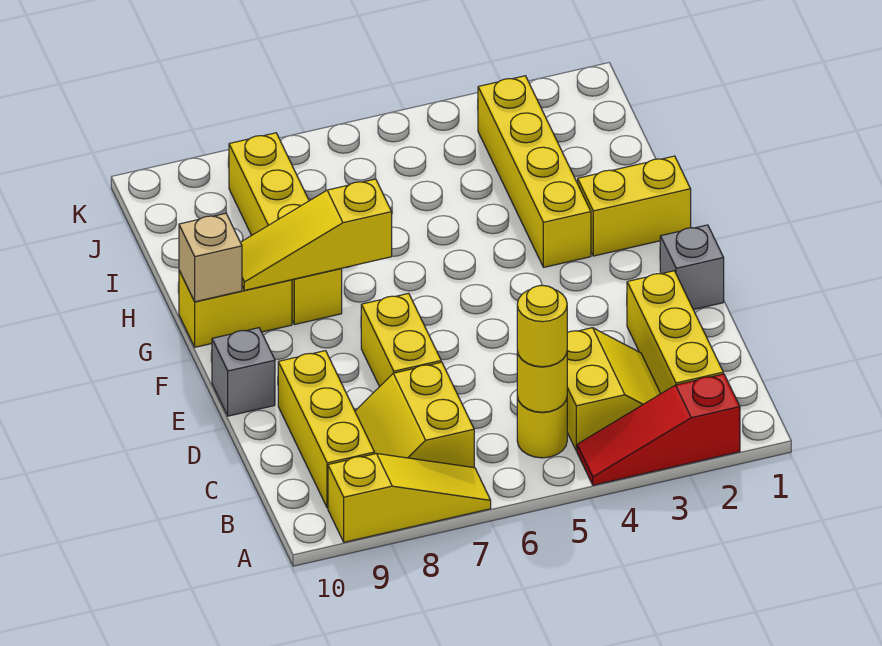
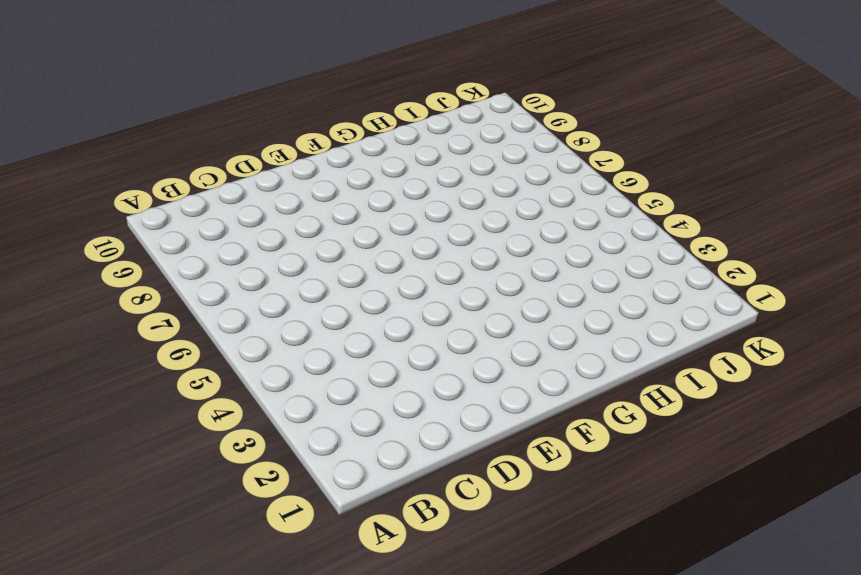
none -> red slope A2:A4 level 1 top 2
none -> yellow slope A7:A9 level 1 top 9
none -> yellow brick B2:D2 level 1

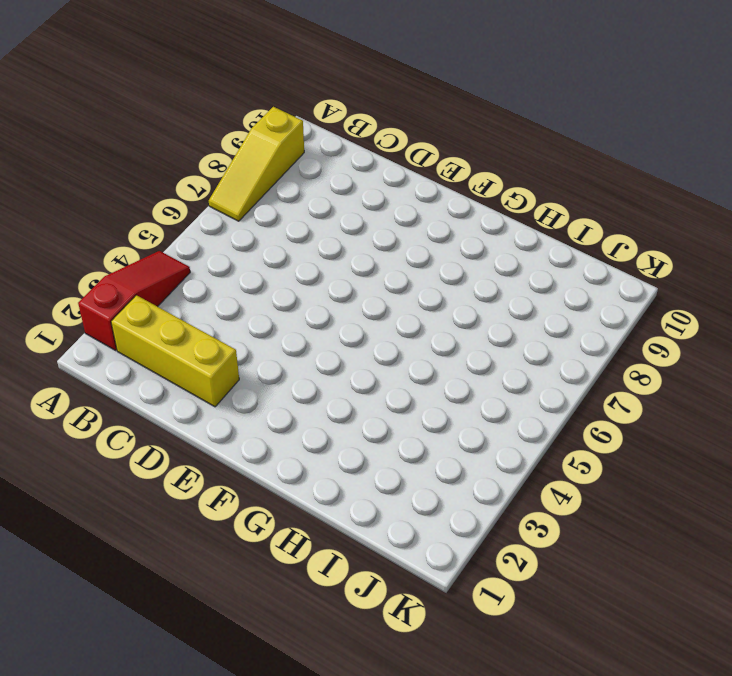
none -> yellow slope B3:C4 level 1 top 4
none -> yellow round brick B5 level 1
none -> yellow slope B7:C8 level 1 top 7

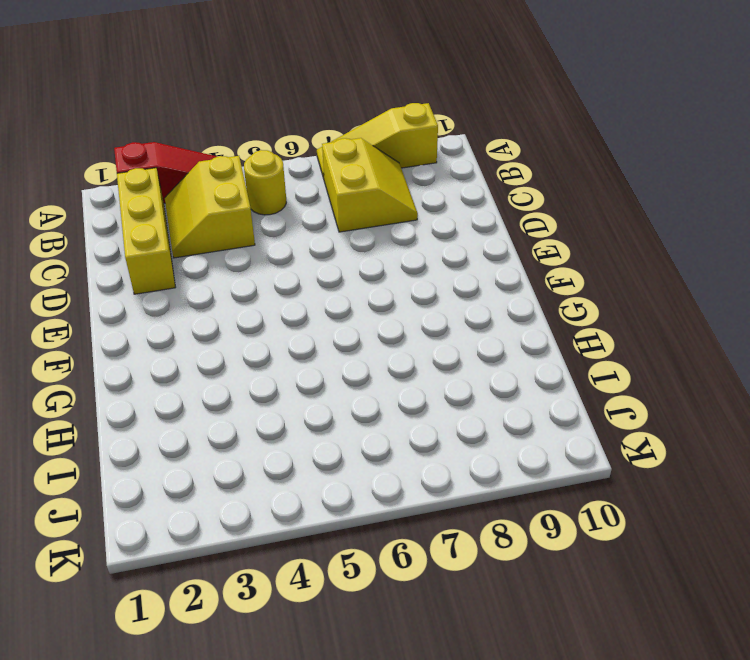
none -> yellow brick B9:D9 level 1
none -> yellow brick D7:E7 level 1
none -> grey brick E1 level 1

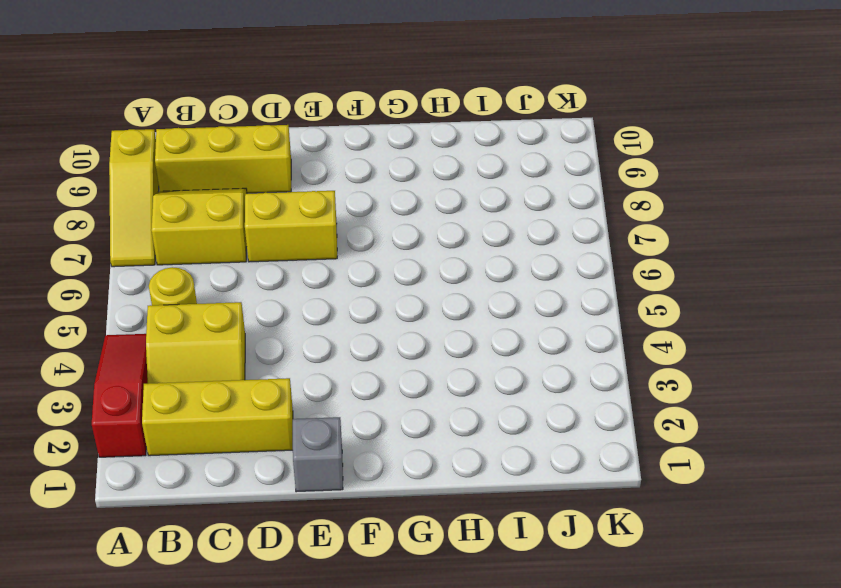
none -> grey brick E10 level 1
none -> yellow brick G1:G2 level 1
none -> yellow brick G3:J3 level 1

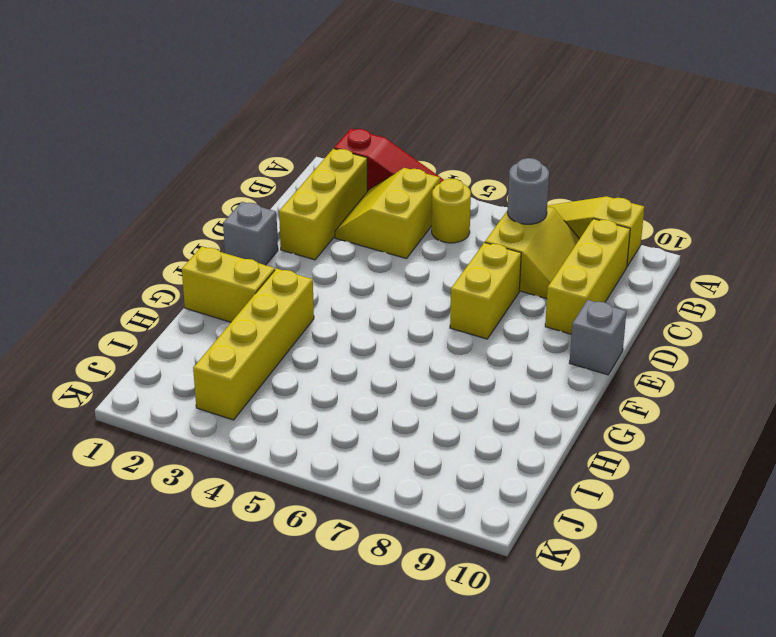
grey round brick B7 level 2 -> none
none -> yellow brick G8:J8 level 1
none -> yellow brick G9:G10 level 1
none -> yellow round brick B5 level 2

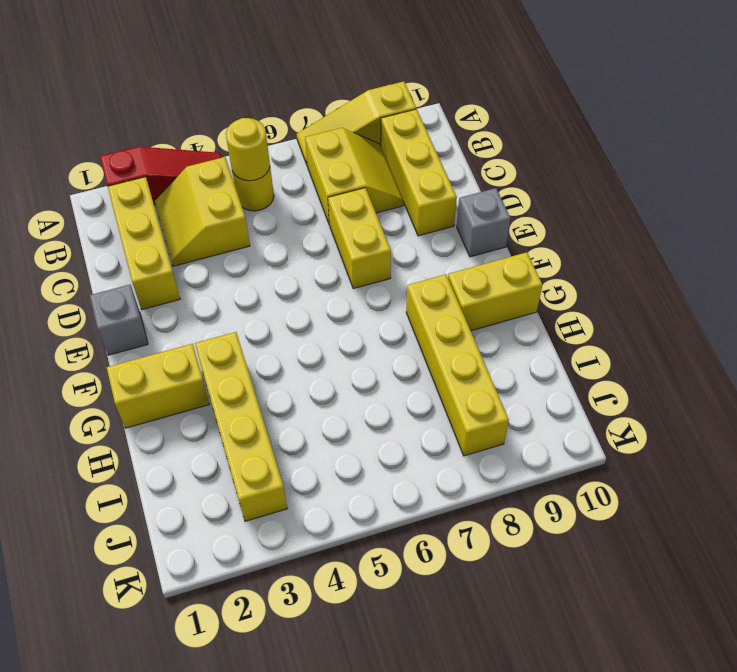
none -> yellow slope G7:G9 level 2 top 7
none -> tan brick G10 level 2
none -> yellow round brick B5 level 3

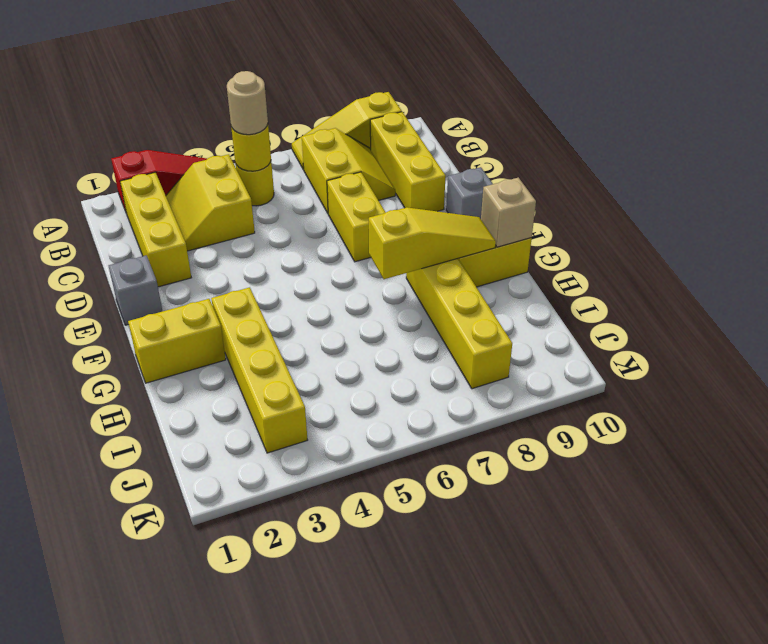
tan round brick B5 level 3 -> yellow round brick B5 level 3

